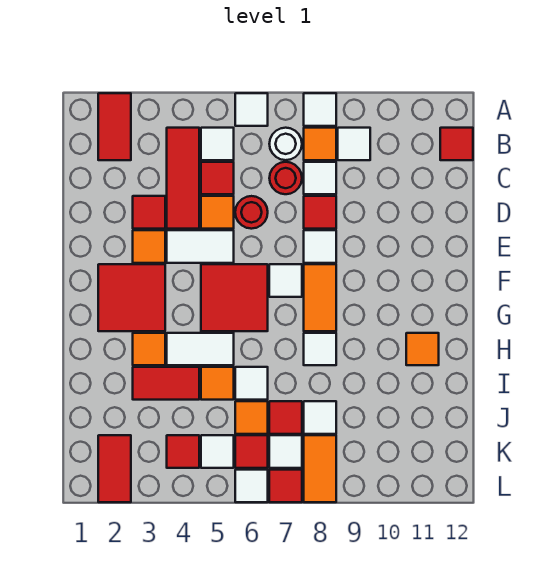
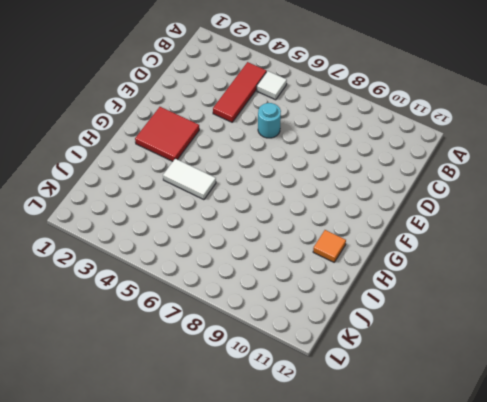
cyan round brick D6 level 1 -> red round brick D6 level 1
none -> red tile A2:B2 level 1
none -> white tile A6 level 1
none -> white tile A8 level 1
none -> white round brick B7 level 1

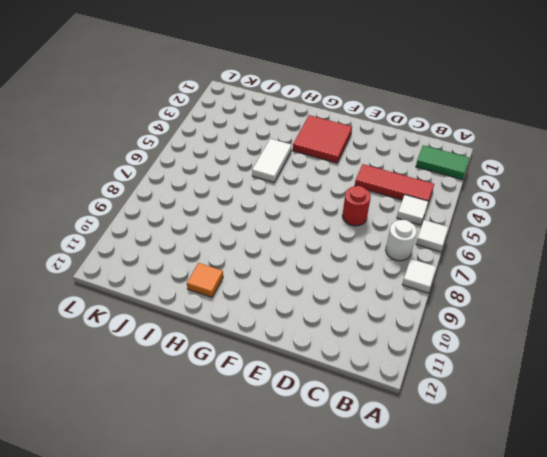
green tile A2:B2 level 1 -> red tile A2:B2 level 1
none -> orange tile B8 level 1
none -> white tile B9 level 1
none -> red tile B12 level 1
none -> red tile C5 level 1

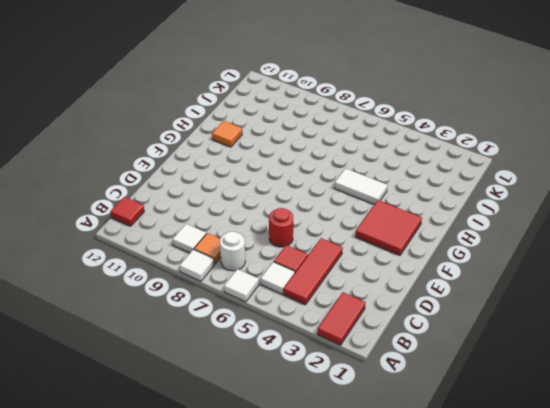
none -> red round brick C7 level 1
none -> white tile C8 level 1
none -> red tile D3 level 1
none -> orange tile D5 level 1

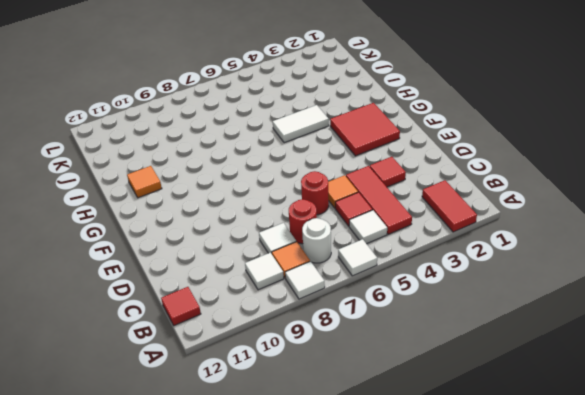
none -> red tile D8 level 1
none -> orange tile E3 level 1
none -> white tile E4:E5 level 1
none -> white tile E8 level 1

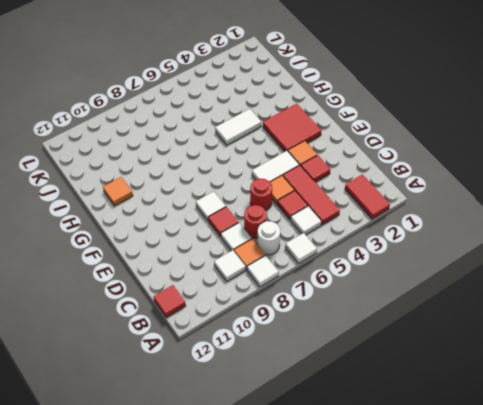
none -> red tile F5:G6 level 1
none -> white tile F7 level 1
none -> orange tile F8:G8 level 1
none -> orange tile H3 level 1

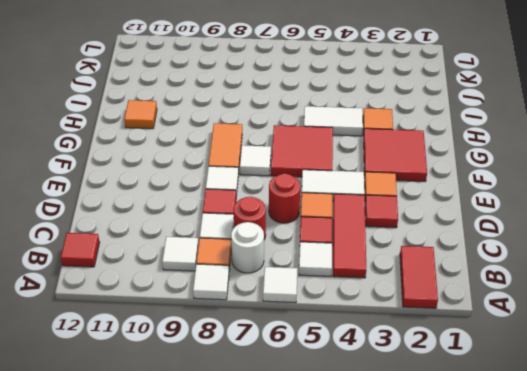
none -> white tile H8 level 1
none -> red tile I3:I4 level 1
none -> orange tile I5 level 1
none -> white tile I6 level 1

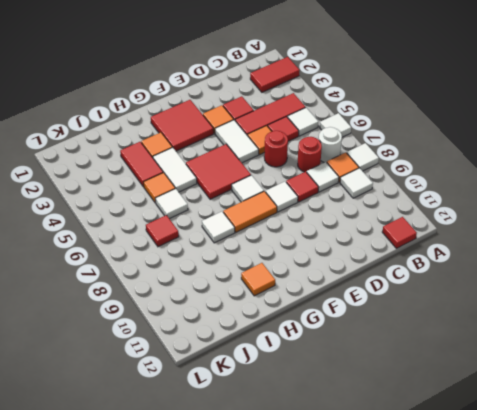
none -> orange tile J6 level 1
none -> white tile J8 level 1
none -> red tile K2:L2 level 1
none -> red tile K4 level 1

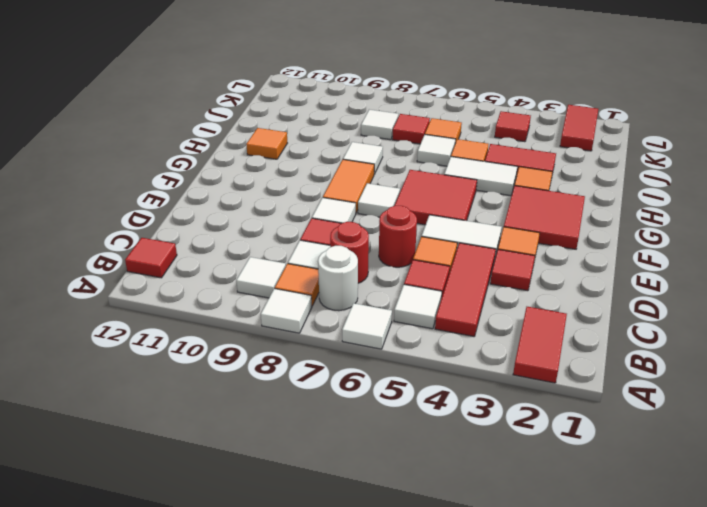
none -> white tile K5 level 1
none -> red tile K6 level 1
none -> white tile K7 level 1
none -> orange tile K8:L8 level 1

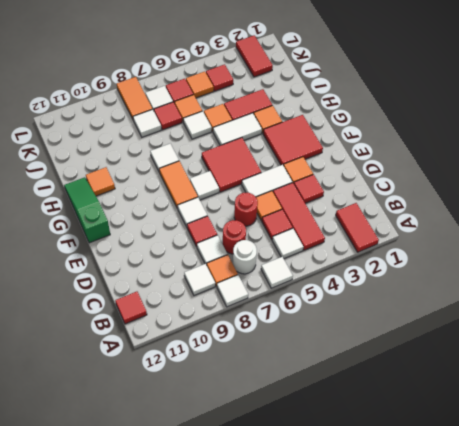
green slope F12:H12 level 1 top F -> none
orange tile K5 level 1 -> white tile K5 level 1
none -> white tile L6 level 1
none -> red tile L7 level 1

